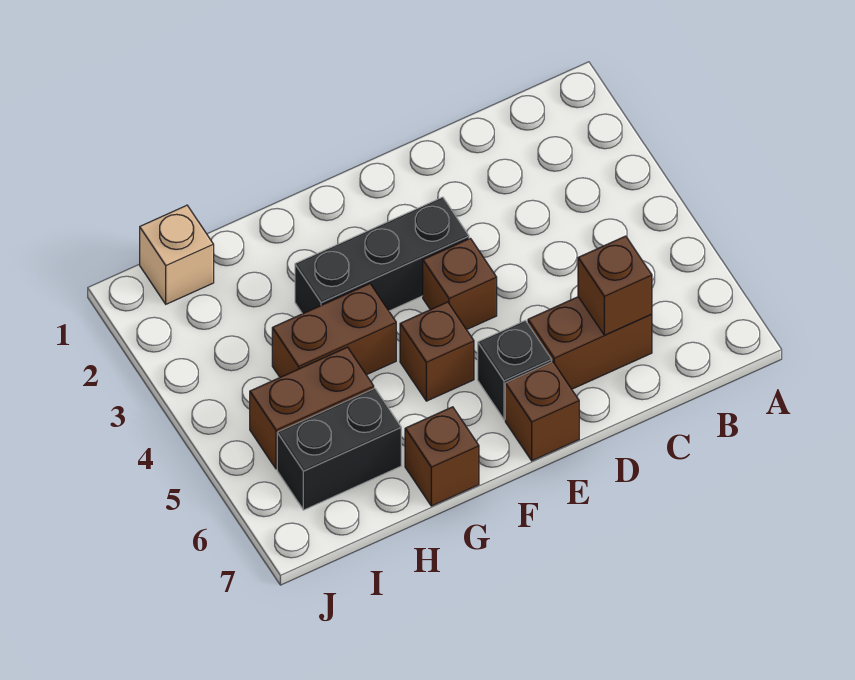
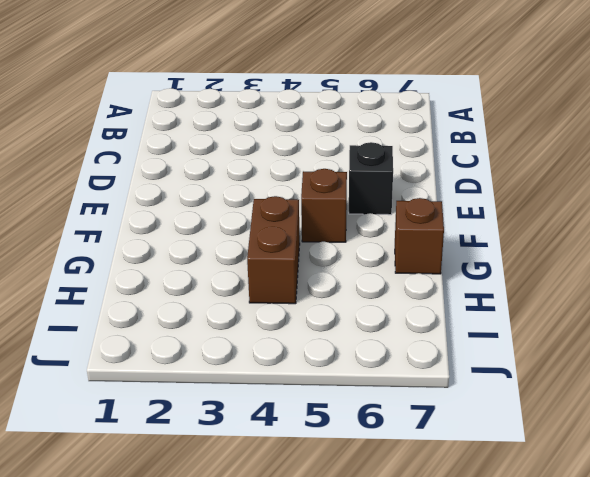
none -> brown brick C6:D6 level 1
none -> black brick E3:G3 level 1
none -> brown brick E4 level 1

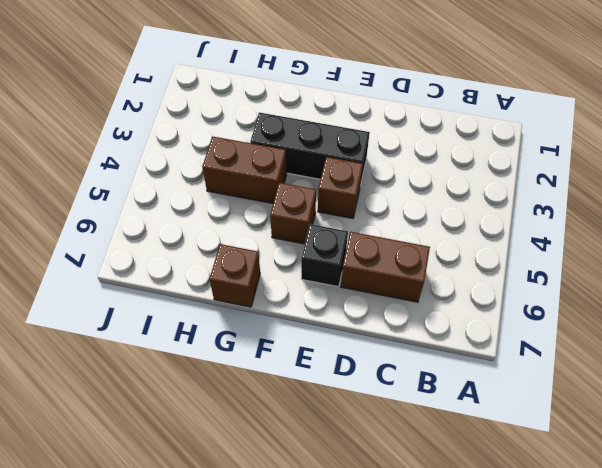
none -> brown brick E7 level 1
none -> brown brick H5:I5 level 1
none -> black brick H6:I6 level 1

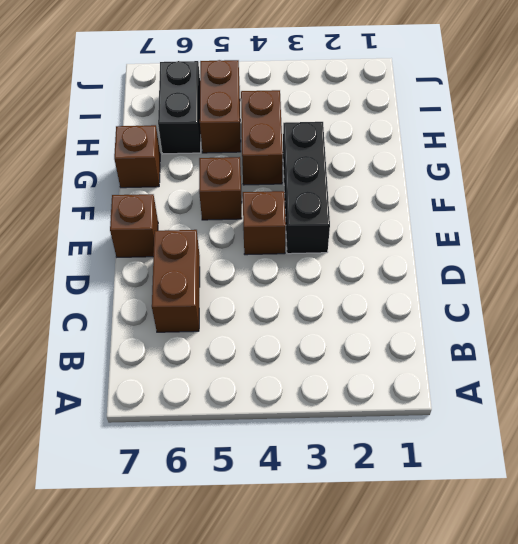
none -> black brick E6 level 1
none -> tan brick I1 level 1
none -> brown brick C6 level 2

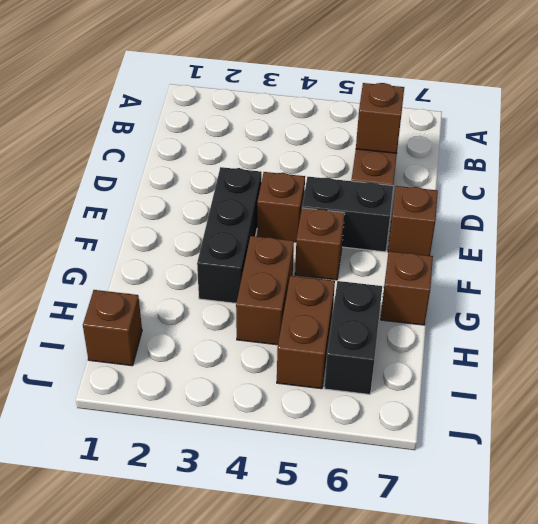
black brick E5:E6 level 1 -> black brick E6 level 1
brown brick I1 level 1 -> tan brick I1 level 1

